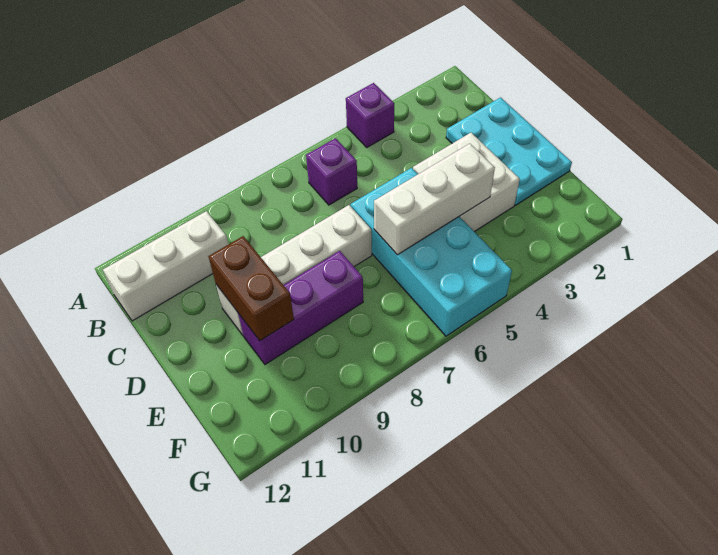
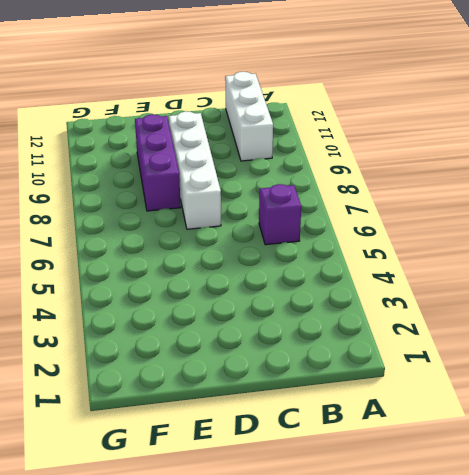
none -> purple brick A4 level 1
none -> cyan plate C1:E2 level 1

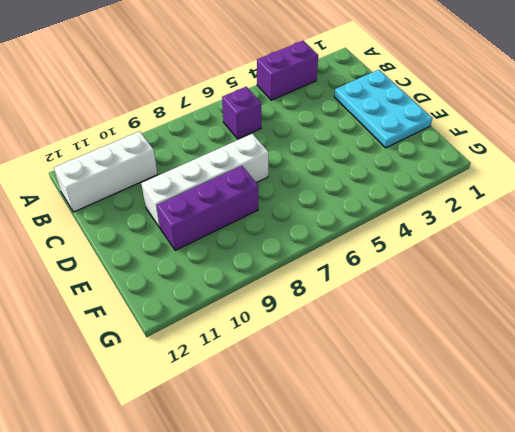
purple brick A3:A4 level 1 -> purple brick A4 level 1
none -> white brick D3:E4 level 1
none -> cyan brick D5:G6 level 1

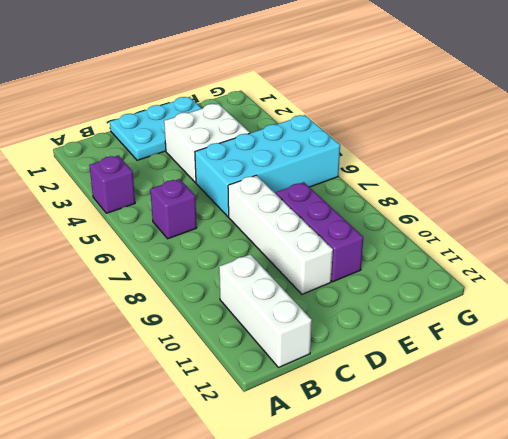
none -> brown brick D10:E10 level 2
none -> white brick E4:E6 level 2

